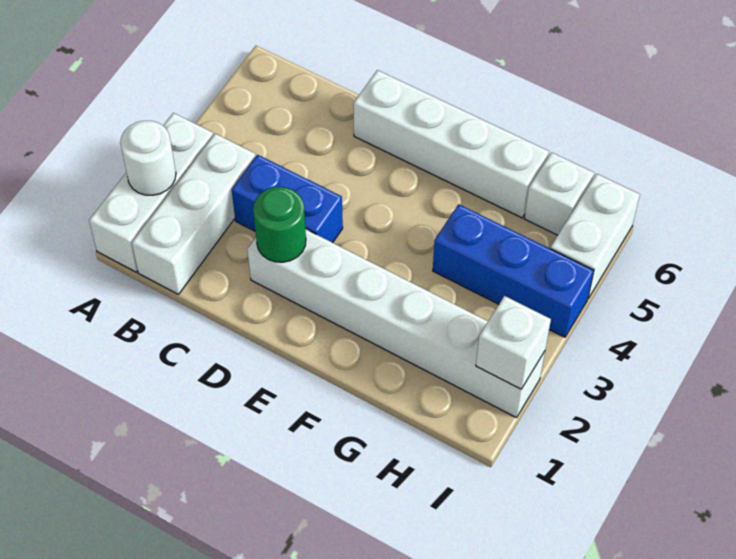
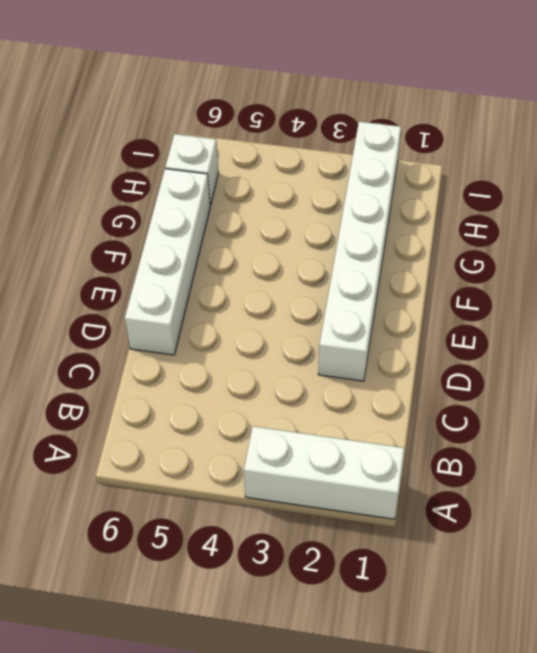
none -> white brick B1:B3 level 1
none -> blue brick C3:D3 level 1

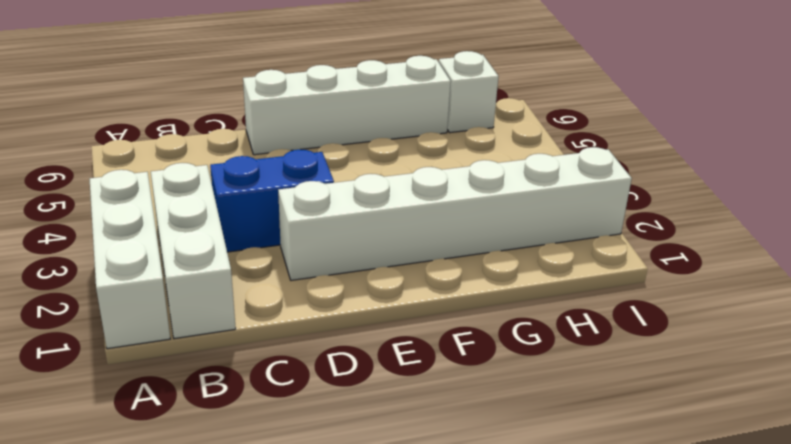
none -> blue brick G4:I4 level 1
none -> white brick I5:I6 level 1

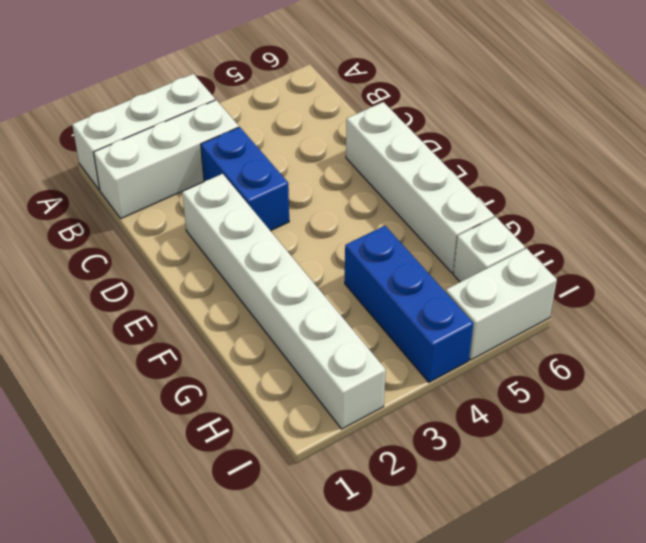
none -> white round brick A2 level 2
none -> green round brick D2 level 2

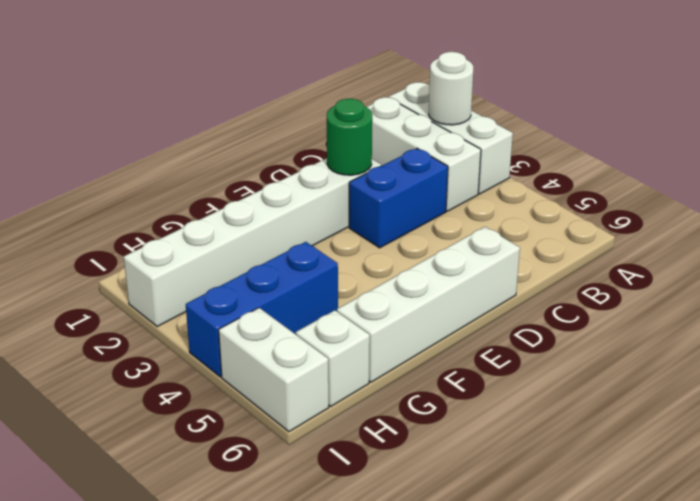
none -> white brick I2 level 2

